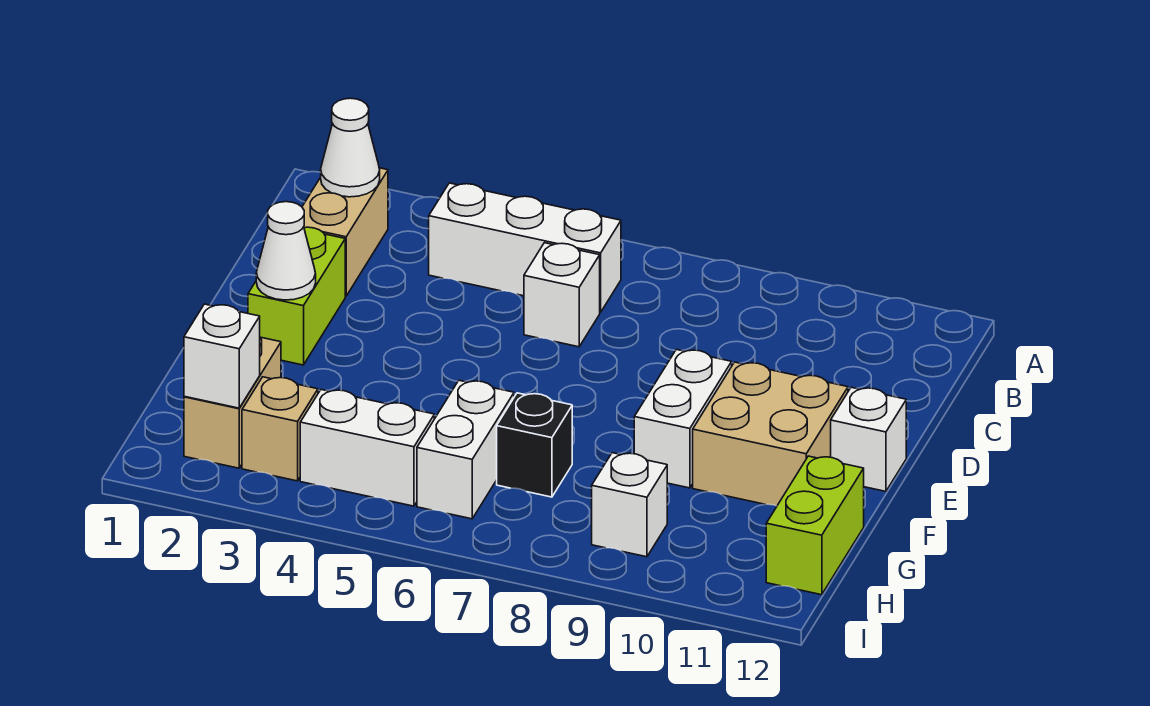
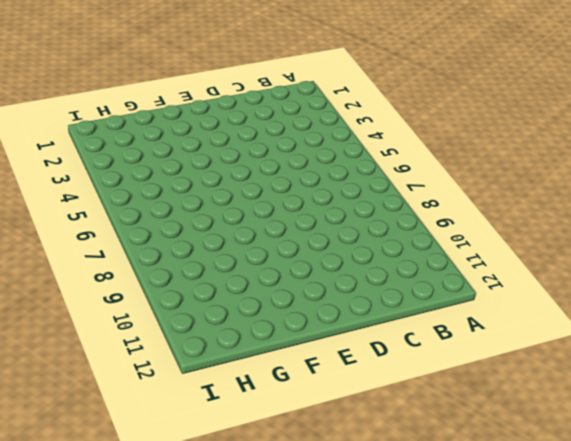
none -> tan brick B2:C2 level 1
none -> white brick B4:B6 level 1
none -> white brick C6 level 1

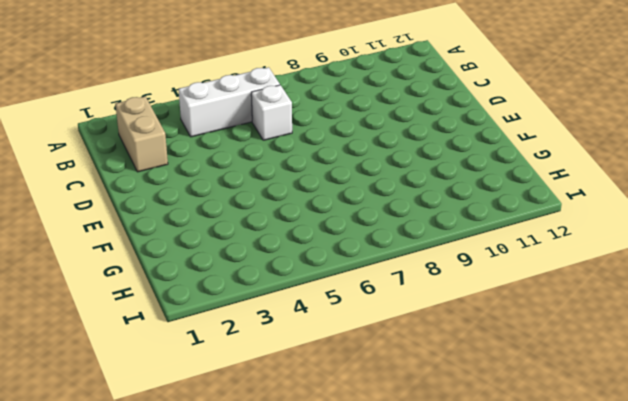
none -> lime brick D2:E2 level 1
none -> white brick E9:F9 level 1
none -> tan brick E10:F11 level 1

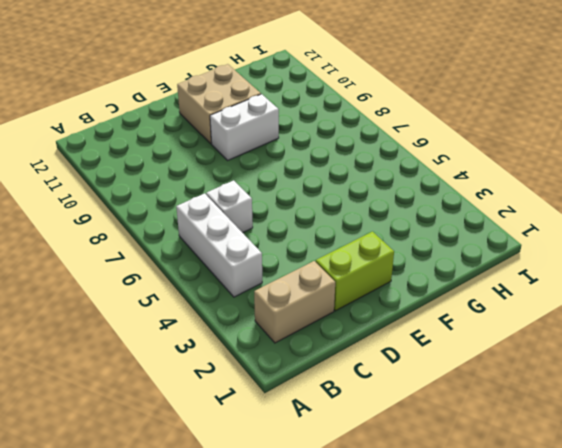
none -> white brick E12 level 1
none -> tan brick G2:H2 level 1
none -> white brick G6:H6 level 1

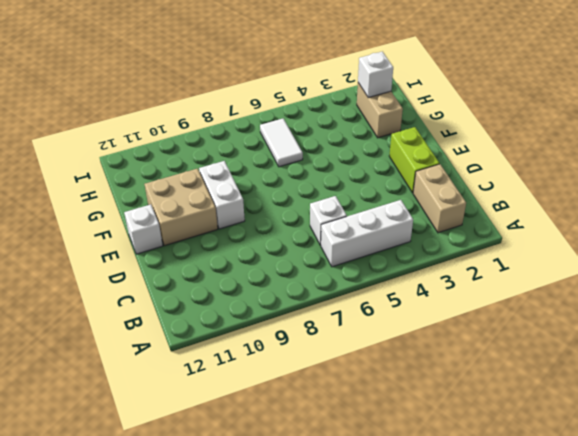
white tile G6:H6 level 1 -> white brick G6:H6 level 1
none -> black brick G7 level 1
none -> lime brick G12:H12 level 1
none -> tan brick H3 level 1

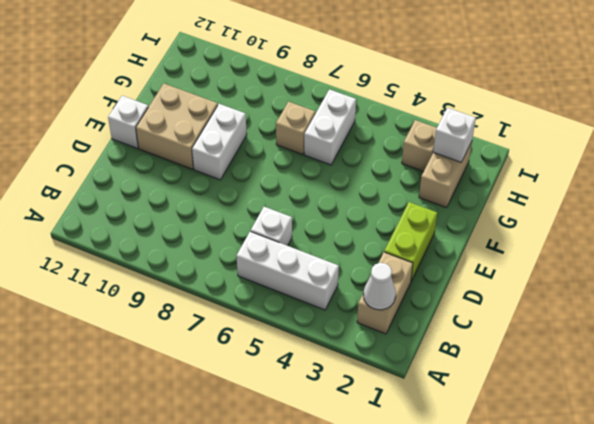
tan brick G7 level 1 -> black brick G7 level 1
none -> lime brick G12:H12 level 1
none -> white brick H4:H5 level 1
none -> white brick H9 level 1

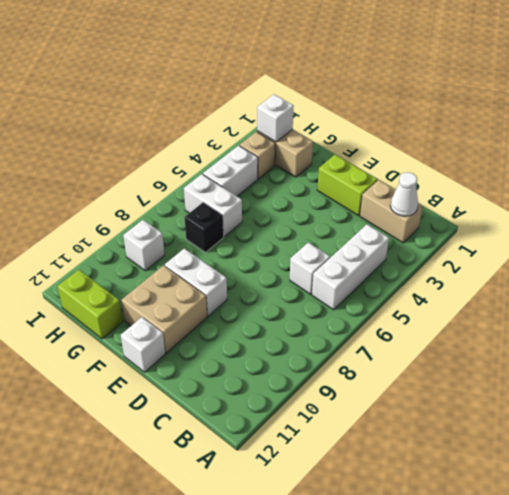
none -> white cone E2 level 2

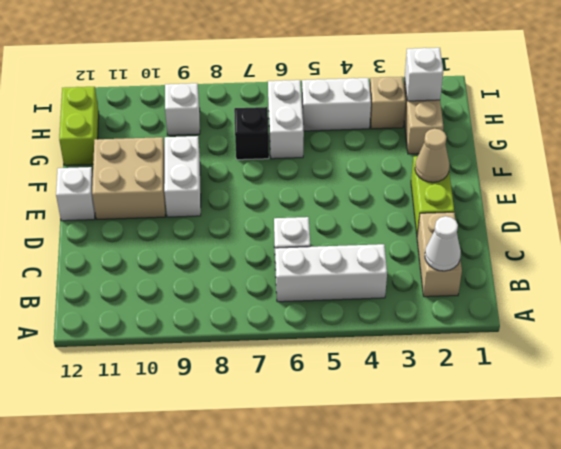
tan cone E2 level 2 -> white cone E2 level 2

